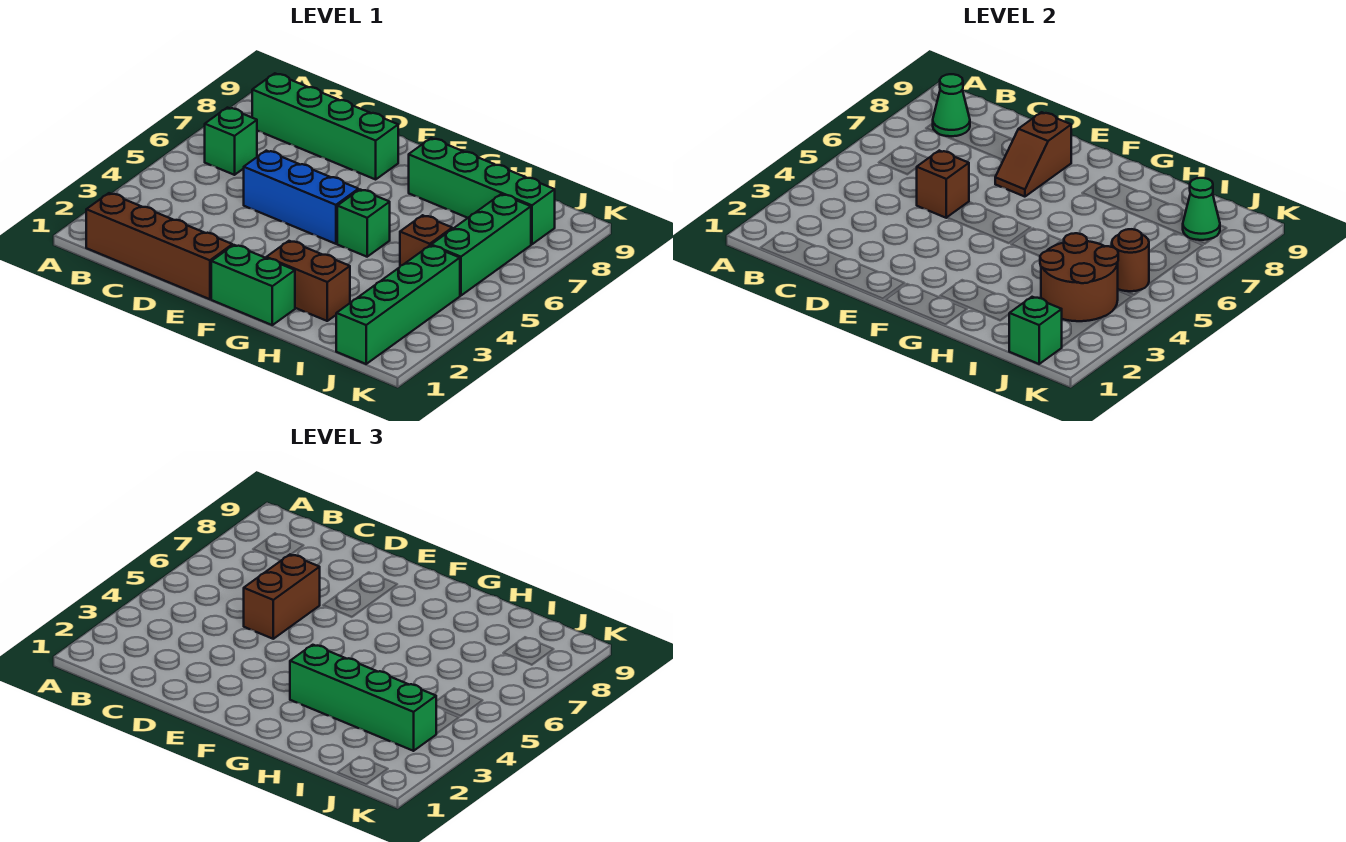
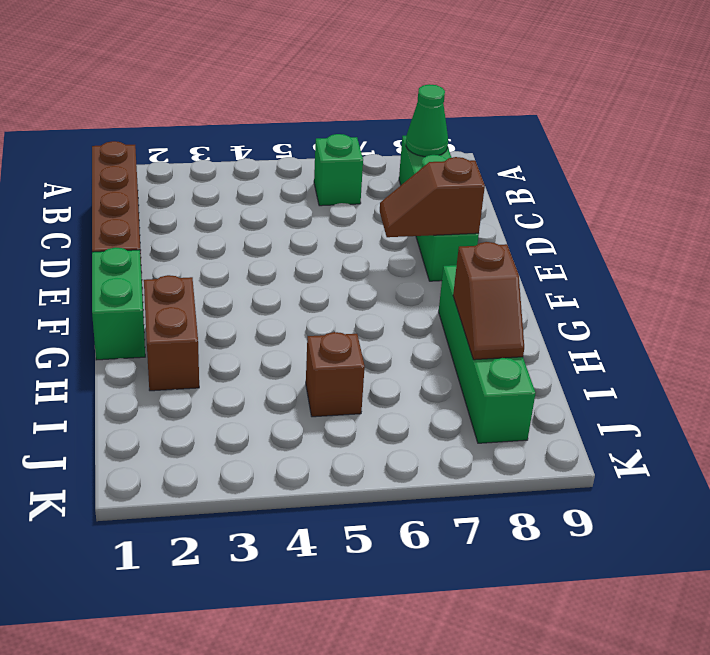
brown slope H8:I8 level 2 top H -> none
none -> blue brick D5:F5 level 1
none -> green brick G5 level 1
none -> green brick J1:J4 level 1

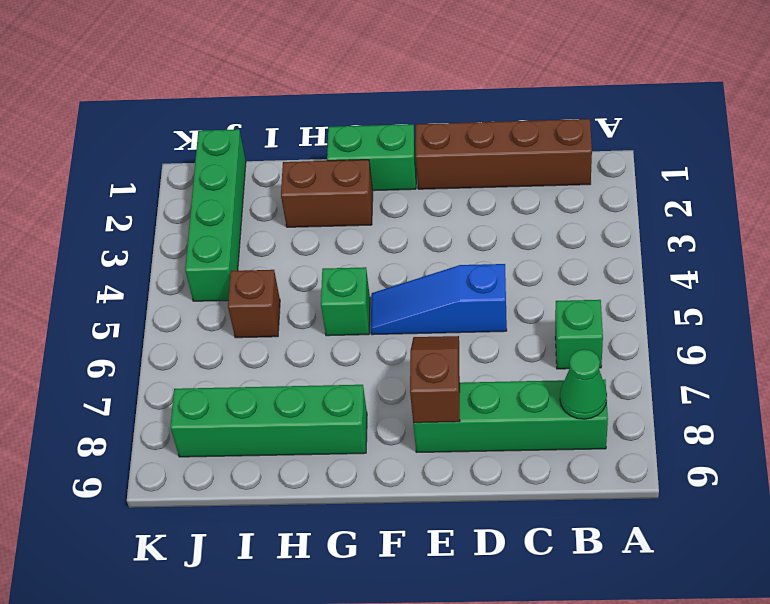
blue slope D5:F5 level 1 top D -> blue brick D5:F5 level 1
none -> green brick J5:J7 level 1
none -> brown brick D5 level 2
none -> brown round brick I3:J4 level 2

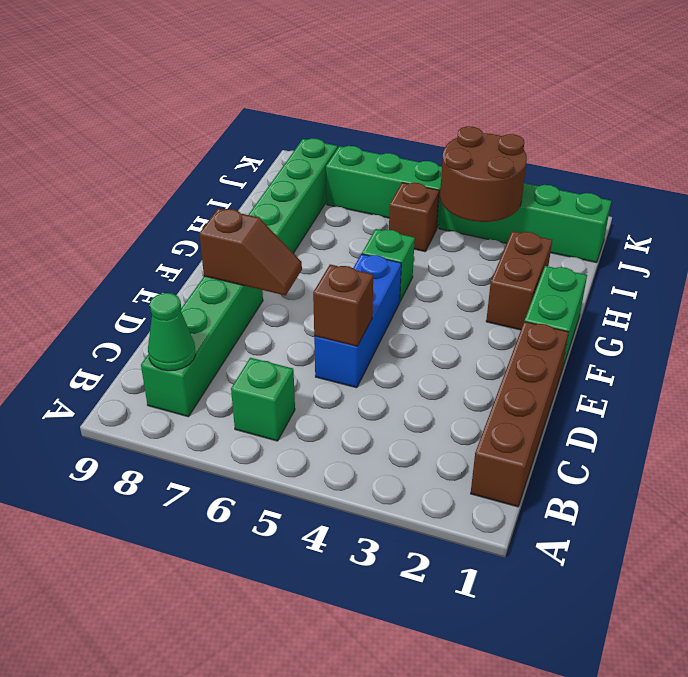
none -> green brick J1 level 2
none -> brown round brick J5 level 2
none -> green cone J8 level 2

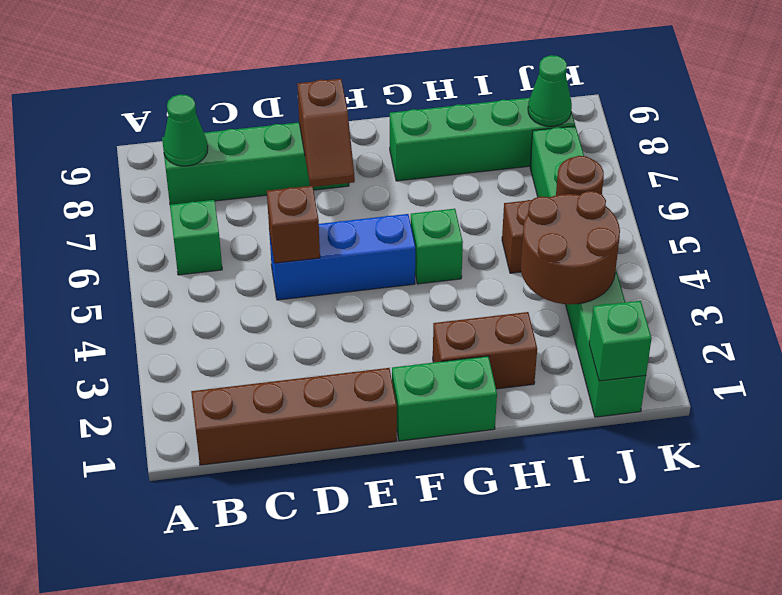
none -> brown brick D5:D6 level 3
none -> green brick G3:J3 level 3

